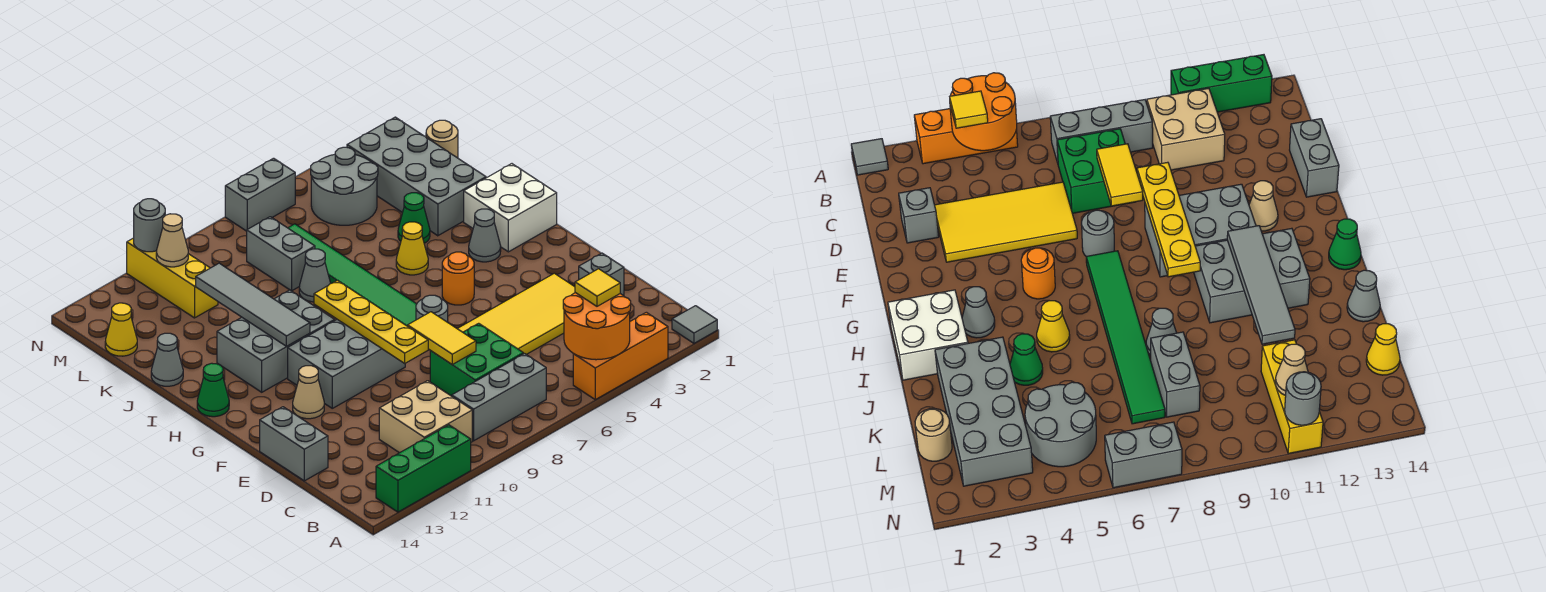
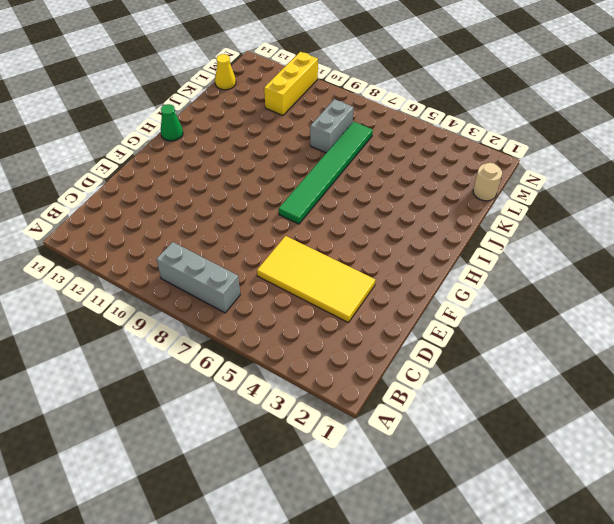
none -> grey tile A1 level 1
none -> orange brick A3:A5 level 1
none -> green brick A11:A13 level 1
none -> tan brick B10:C11 level 1

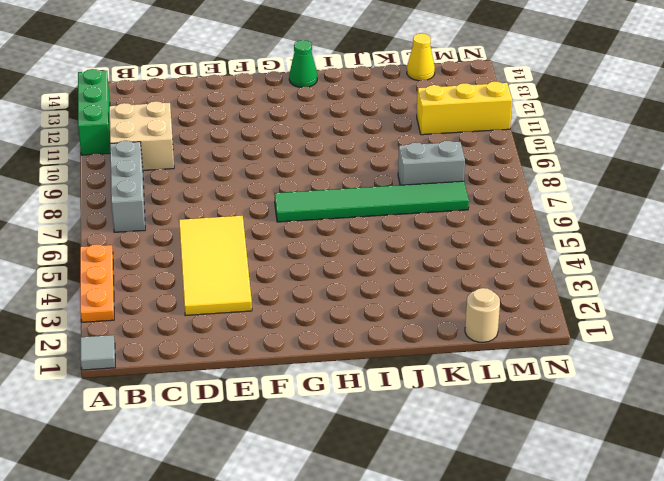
orange plate A3:A5 level 1 -> orange brick A3:A5 level 1
none -> green brick C7:D8 level 1
none -> grey brick D2 level 1
none -> grey brick D14:E14 level 1
none -> grey round brick F7 level 1

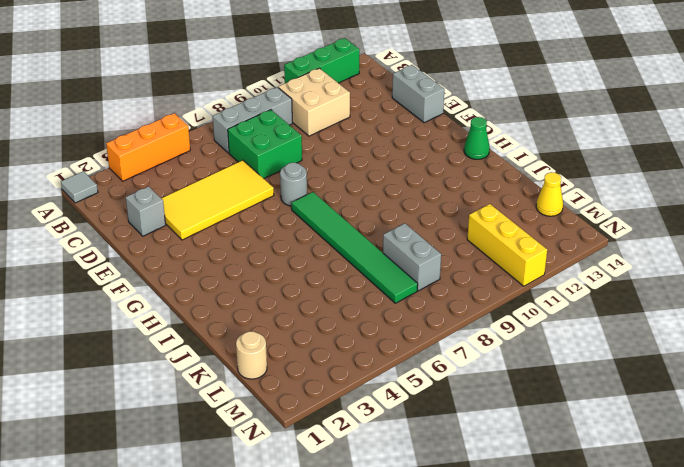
none -> grey brick F9:G11 level 1
none -> tan cone F12 level 1
none -> orange round brick G5 level 1
none -> white brick H1:I2 level 1

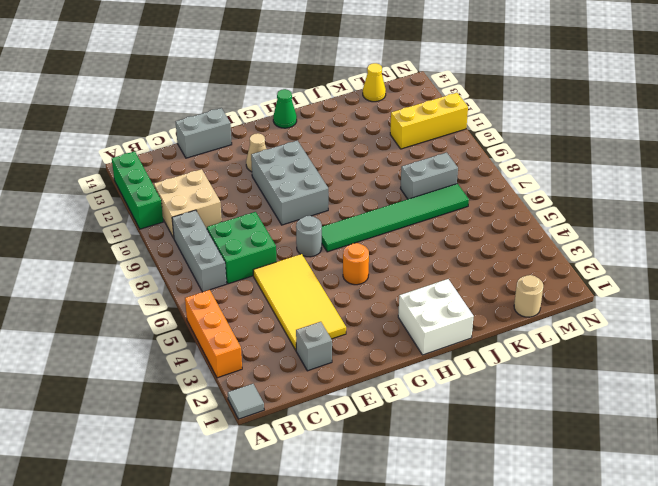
none -> grey cone H3 level 1
none -> grey brick H10:I12 level 1
none -> yellow cone I5 level 1
none -> grey brick J2:M3 level 1

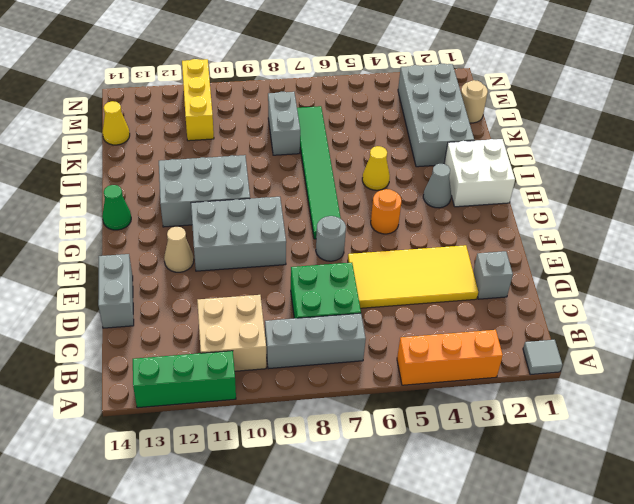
none -> green cone J4 level 1
none -> grey cone J8 level 1
none -> grey cone J14 level 1
none -> grey round brick L4:M5 level 1

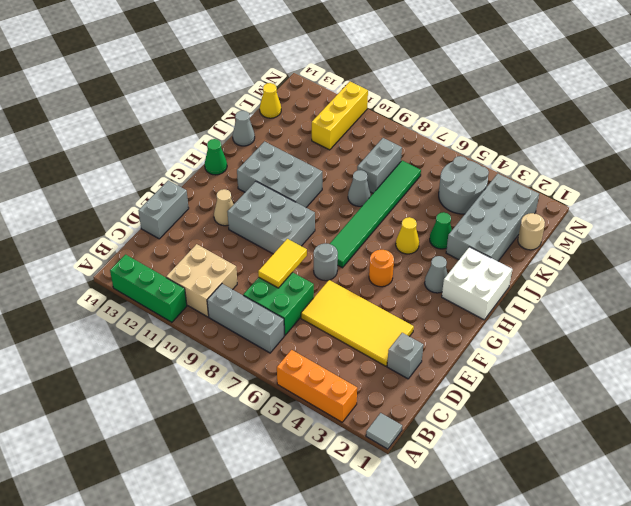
none -> grey brick N6:N7 level 1
none -> orange round brick A4:B5 level 2
none -> yellow plate E9:H9 level 2
none -> grey tile H11:K11 level 2

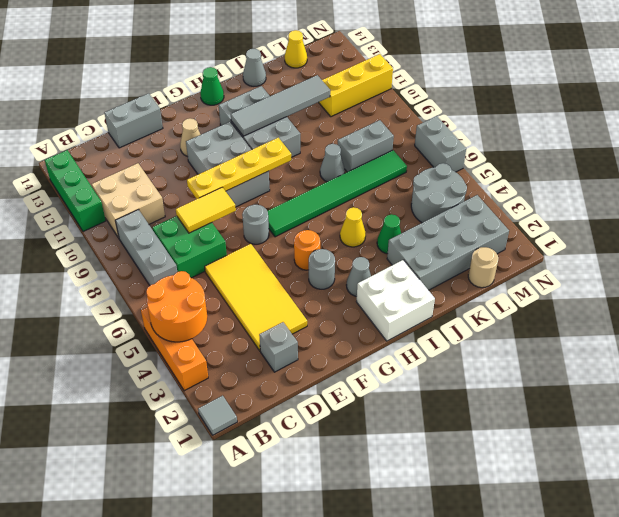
grey round brick G4 level 1 -> grey round brick N11 level 2
none -> tan cone M11 level 2
none -> yellow tile B4 level 3

